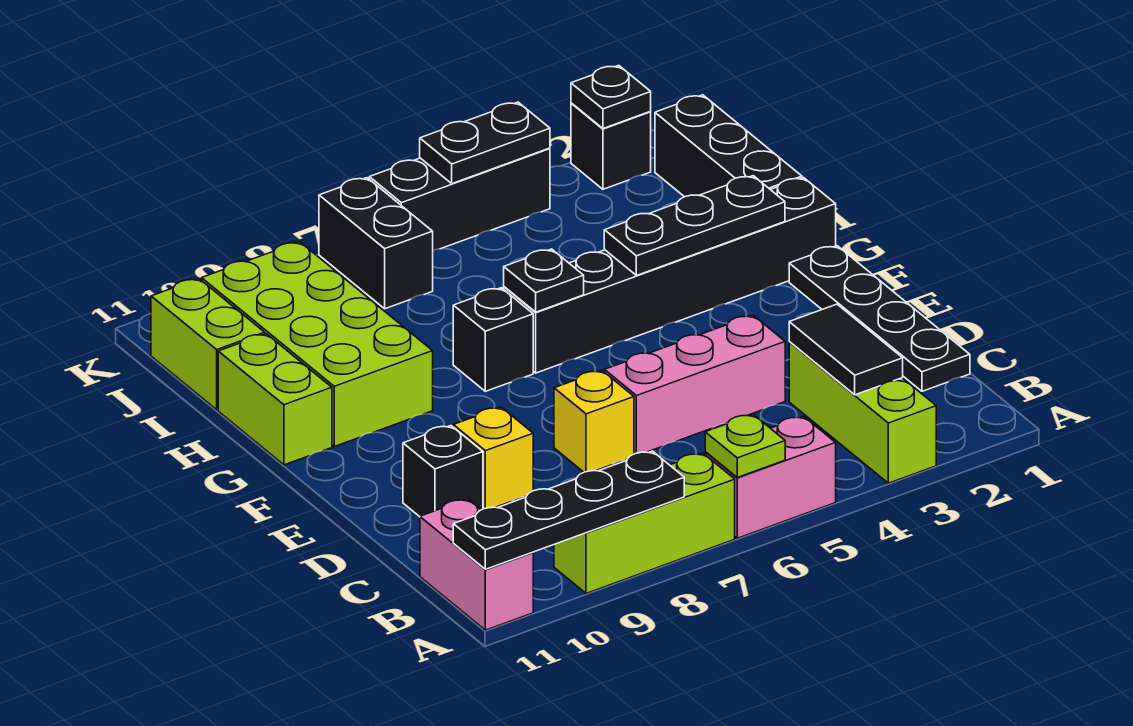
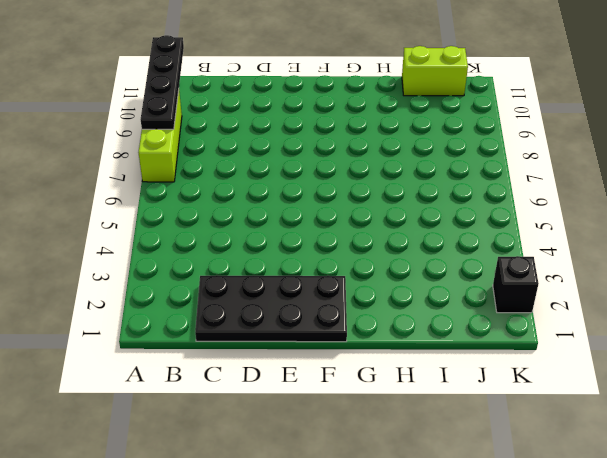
black plate C1:F2 level 1 -> black plate C1:F1 level 1
none -> lime brick A3:C3 level 1
none -> pink brick A5:A6 level 1
none -> pink brick A11:B11 level 1

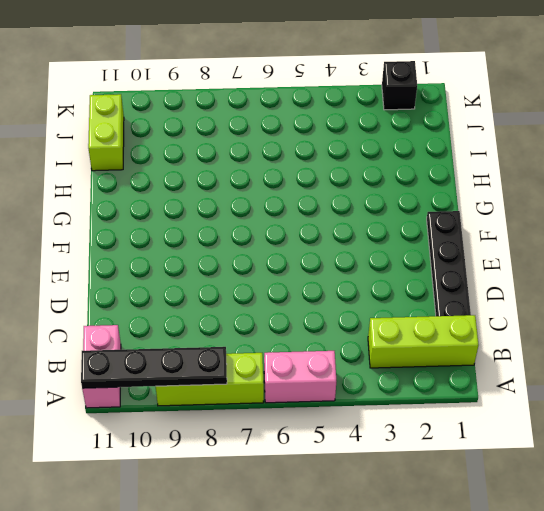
lime brick B1:B3 level 1 -> lime brick A3:C3 level 1
none -> pink brick D4:D6 level 1
none -> yellow brick D7 level 1
none -> yellow brick D9 level 1

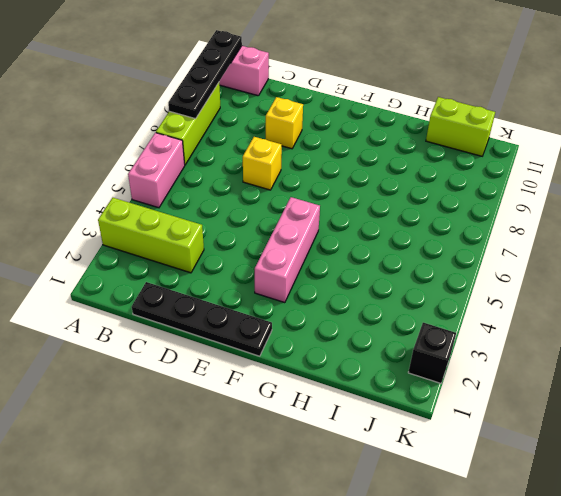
pink brick F3:F5 level 1 -> pink brick D4:D6 level 1
none -> black brick D10 level 1
none -> black brick G1:G6 level 1
none -> black brick G7 level 1

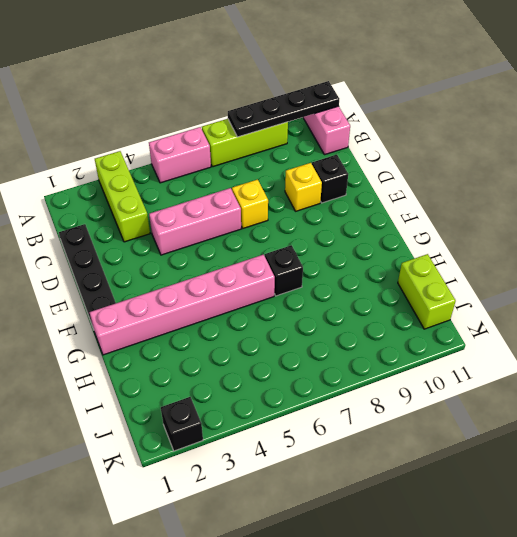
pink brick G1:G6 level 1 -> black brick G1:G6 level 1
none -> lime brick G9:J10 level 1
none -> lime brick G11:H11 level 1
none -> black brick H1:J1 level 1

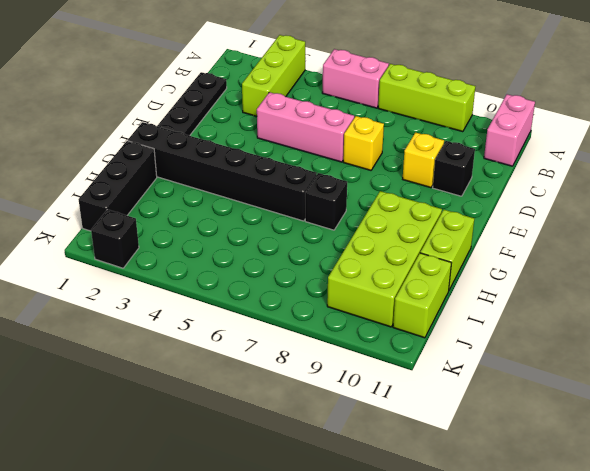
none -> black brick J7:K7 level 1
none -> black brick K4:K6 level 1
none -> lime plate A6 level 2

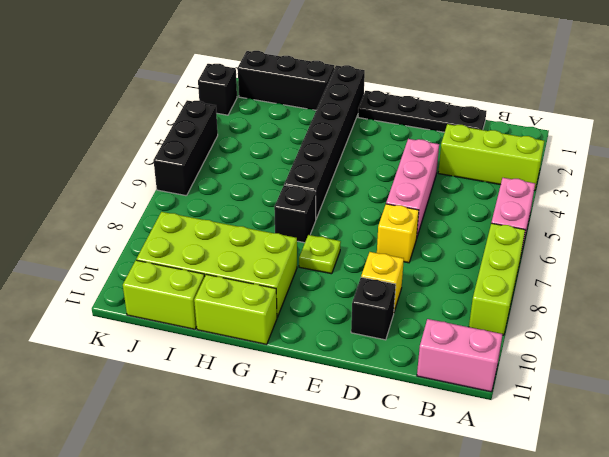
lime plate F8 level 1 -> lime plate A6 level 2
none -> black brick J7:K7 level 1
none -> black plate A8:A11 level 2
none -> black tile B3:C3 level 2

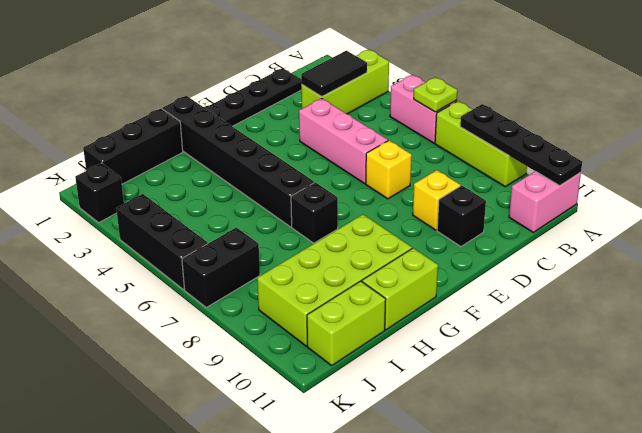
none -> black plate G2:G4 level 2
none -> black plate G6 level 2
none -> black plate K2 level 2

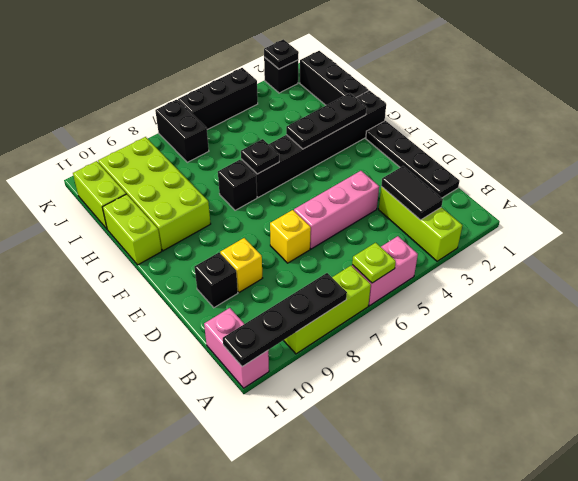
none -> black plate K4:K5 level 2

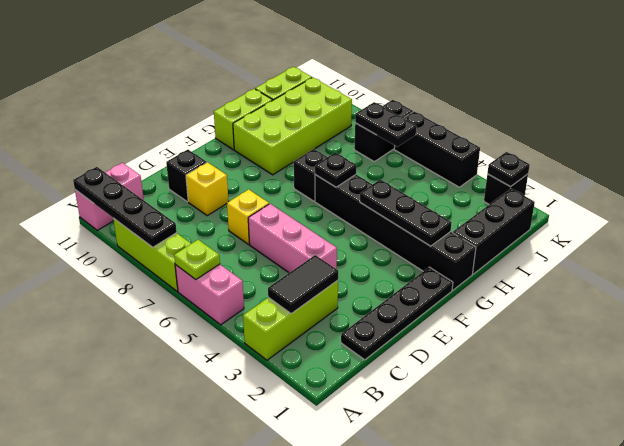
black plate J6:J7 level 2 -> black plate K4:K5 level 2

